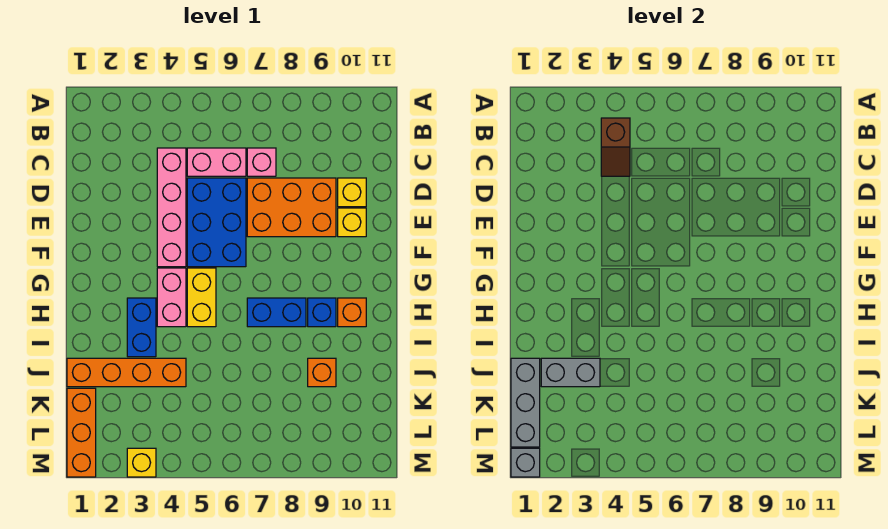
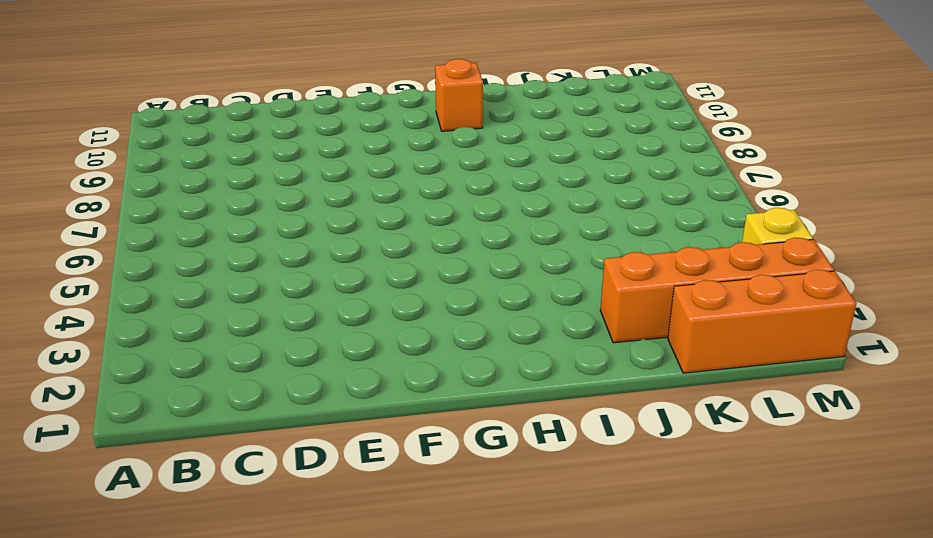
orange brick J2:M2 level 1 -> orange brick J1:J4 level 1
none -> pink brick C4:F4 level 1
none -> pink brick C5:C6 level 1
none -> pink brick C7 level 1

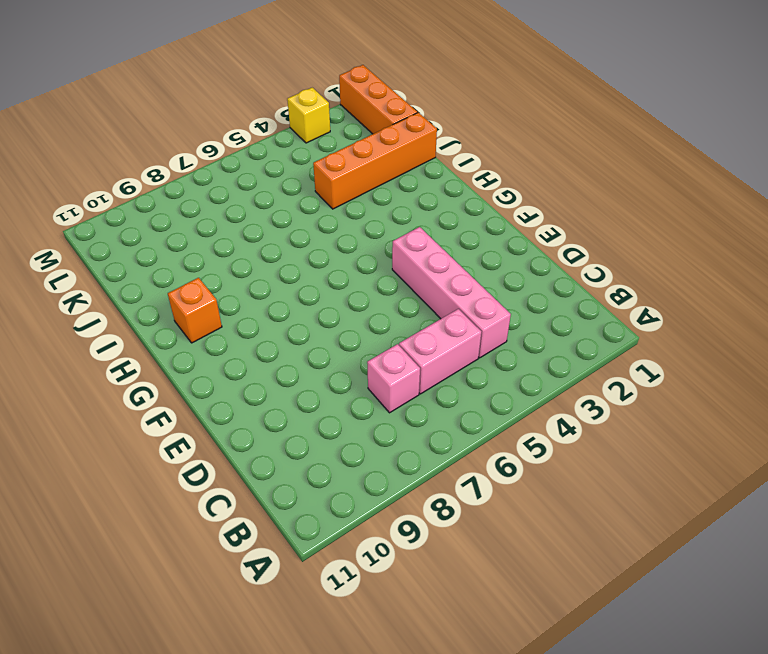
none -> blue brick D5:F6 level 1
none -> orange brick D7:E9 level 1
none -> yellow brick D10 level 1

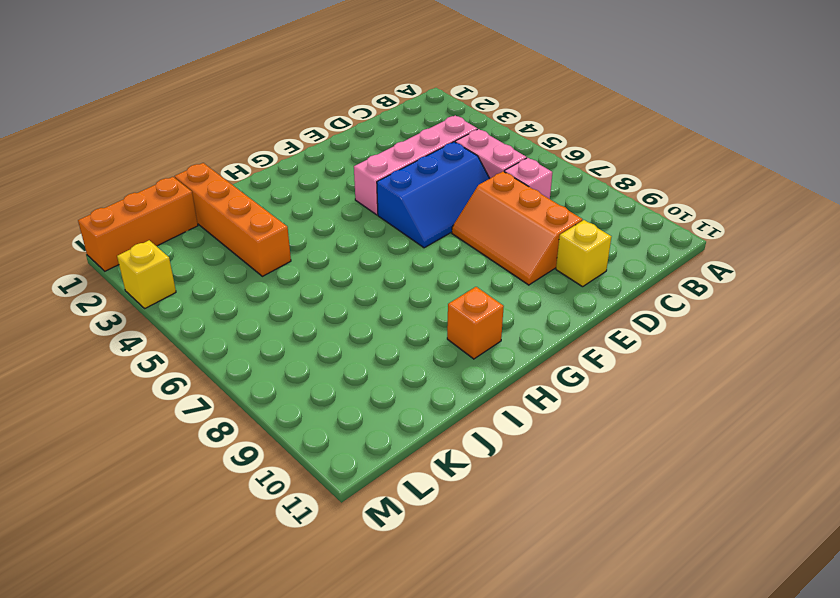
blue slope D5:F6 level 1 top 5 -> blue brick D5:F6 level 1
orange slope D7:E9 level 1 top D -> orange brick D7:E9 level 1
none -> yellow brick E10 level 1
none -> pink brick G4:H4 level 1
none -> yellow brick G5:H5 level 1

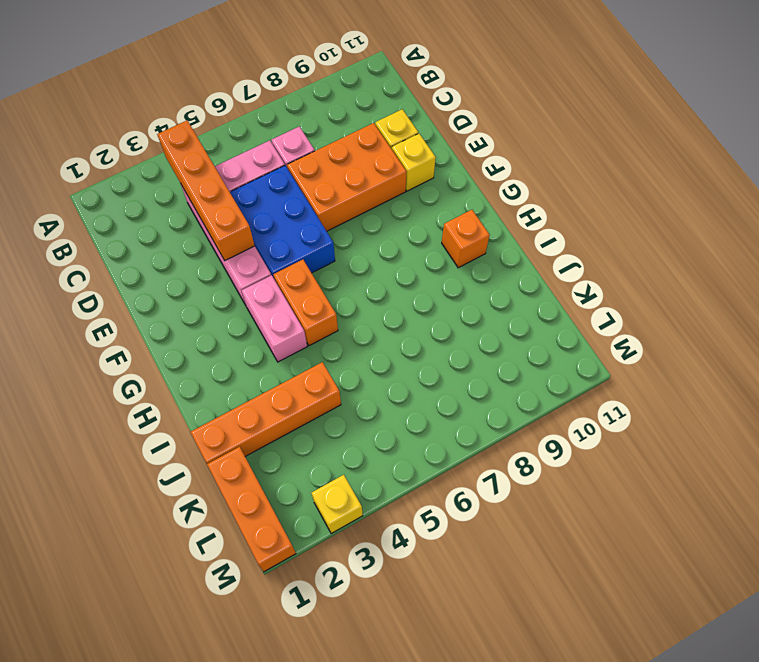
orange brick B4:E4 level 2 -> brown slope B4:C4 level 2 top B
orange brick G5:H5 level 1 -> yellow brick G5:H5 level 1
none -> blue brick H3:I3 level 1
none -> blue brick H7:H8 level 1
none -> blue brick H9 level 1

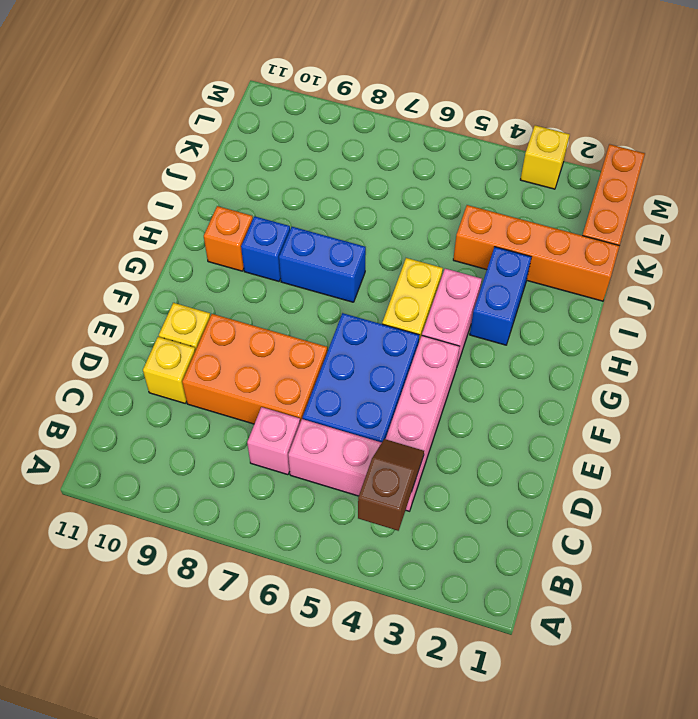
none -> orange brick J9 level 1
none -> grey brick J1:L1 level 2
none -> grey brick J2:J3 level 2

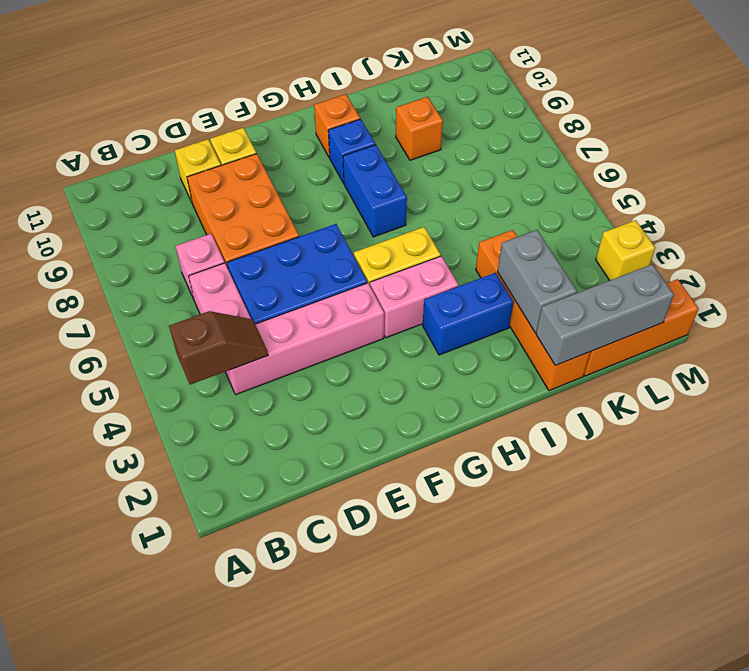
none -> grey brick M1 level 2

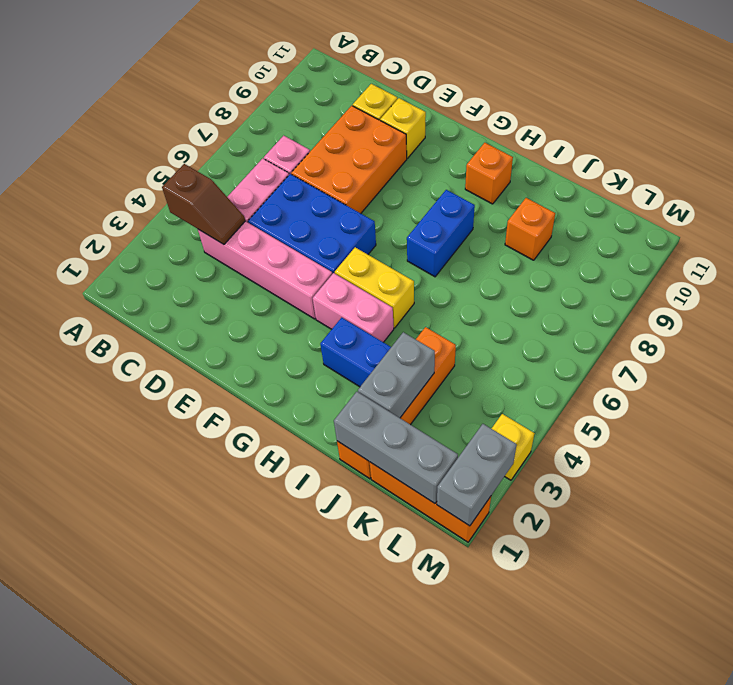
grey brick M1:M2 level 2 -> grey brick M1 level 2
none -> blue brick H9 level 1

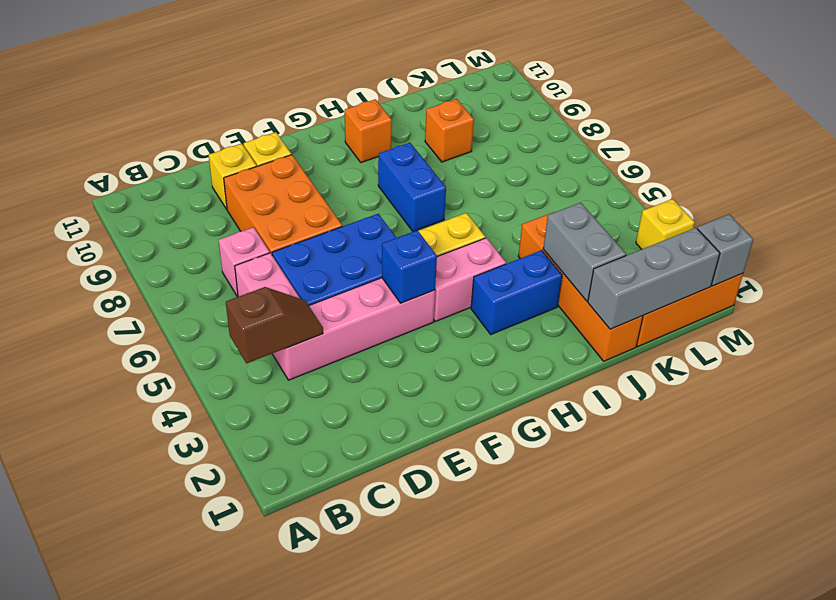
blue brick F4 level 2 -> blue brick H9 level 1

